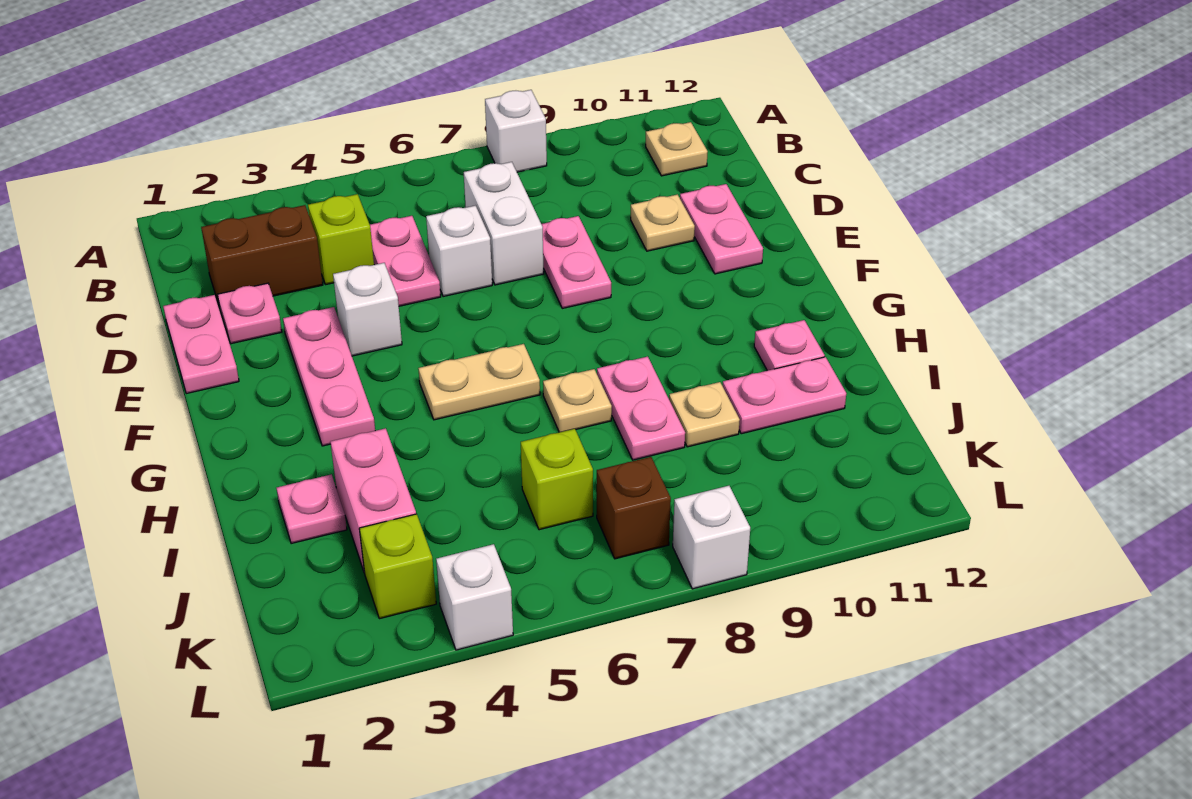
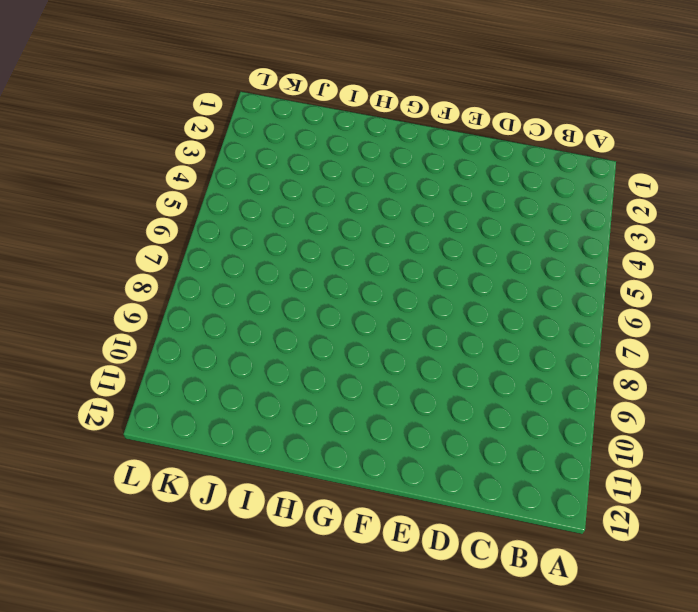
none -> white brick A8 level 1
none -> tan plate B11 level 1
none -> brown brick C2:C3 level 1

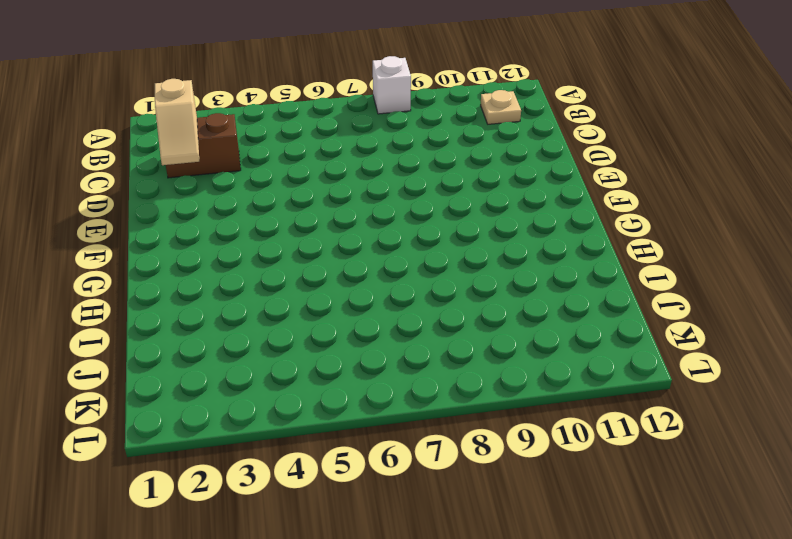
tan slope C2:D2 level 2 top C -> none
none -> lime brick C4 level 1
none -> pink plate C5:D5 level 1
none -> white brick C7:D7 level 1

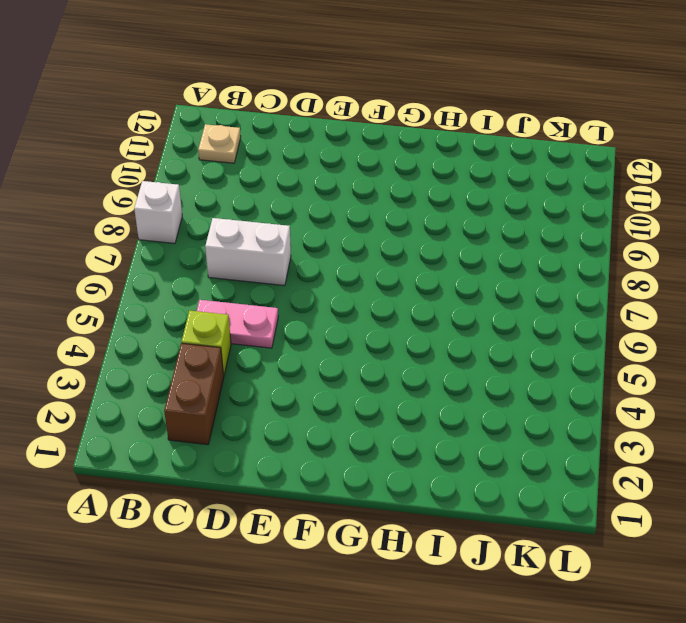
none -> pink plate D1:E1 level 1
none -> pink plate D2 level 1
none -> white brick D6 level 1

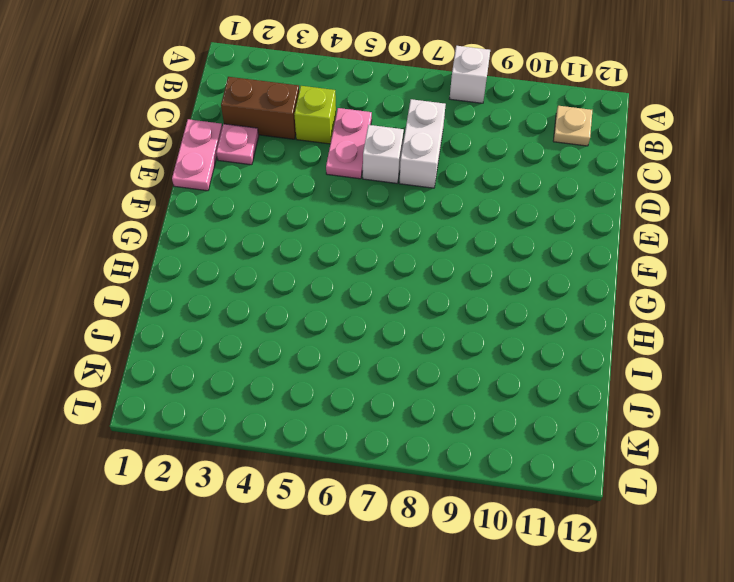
none -> pink plate D8:E8 level 1
none -> tan plate D10 level 1
none -> pink plate D11:E11 level 1

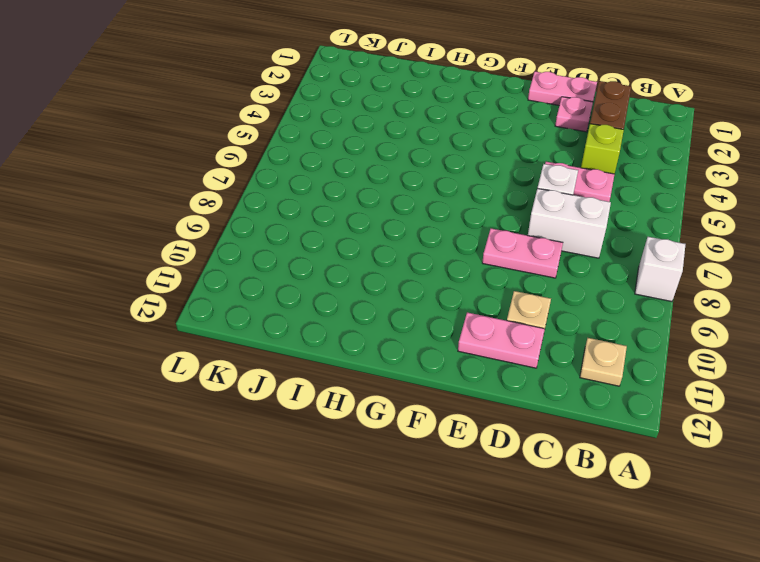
none -> pink plate E3:G3 level 1
none -> white brick E4 level 1
none -> tan plate G5:G6 level 1

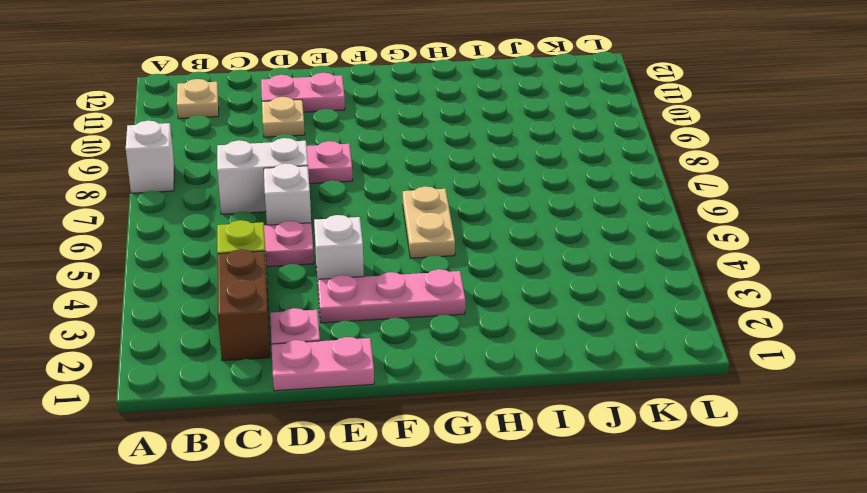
none -> tan plate H7 level 1
none -> pink plate H8:I8 level 1
none -> pink plate H11 level 1

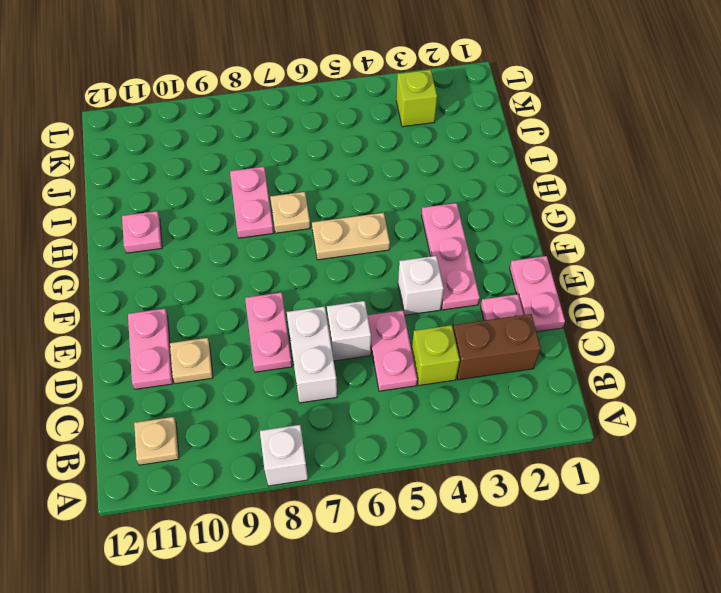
none -> pink plate I2 level 1
none -> pink brick I3:J3 level 1
none -> tan plate I9 level 1

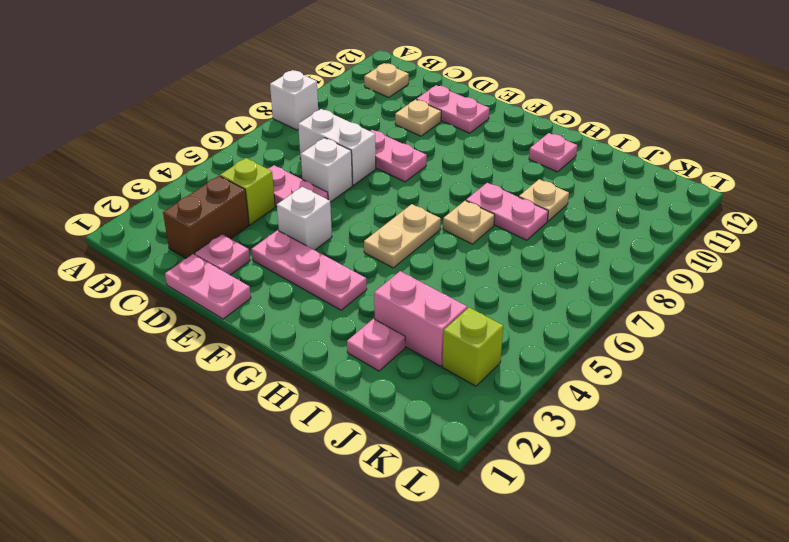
none -> pink plate I10:I11 level 1
none -> lime brick J6 level 1
none -> brown brick K7 level 1

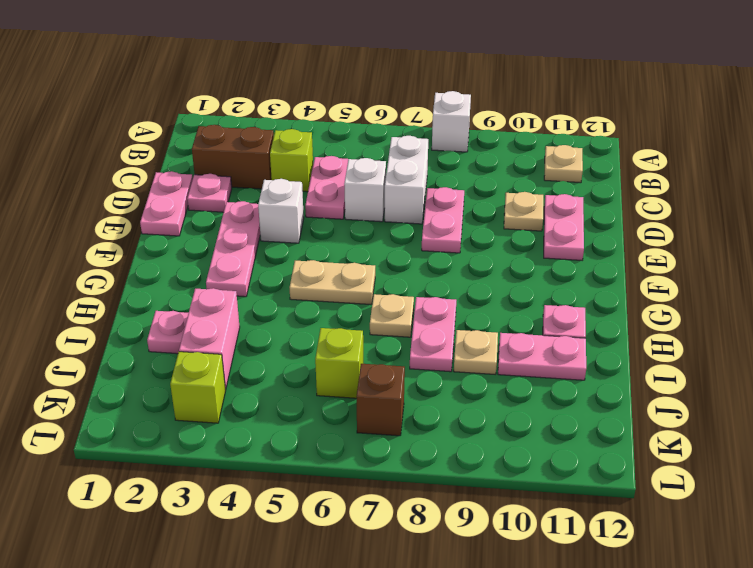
none -> white brick L4 level 1
none -> white brick L8 level 1

